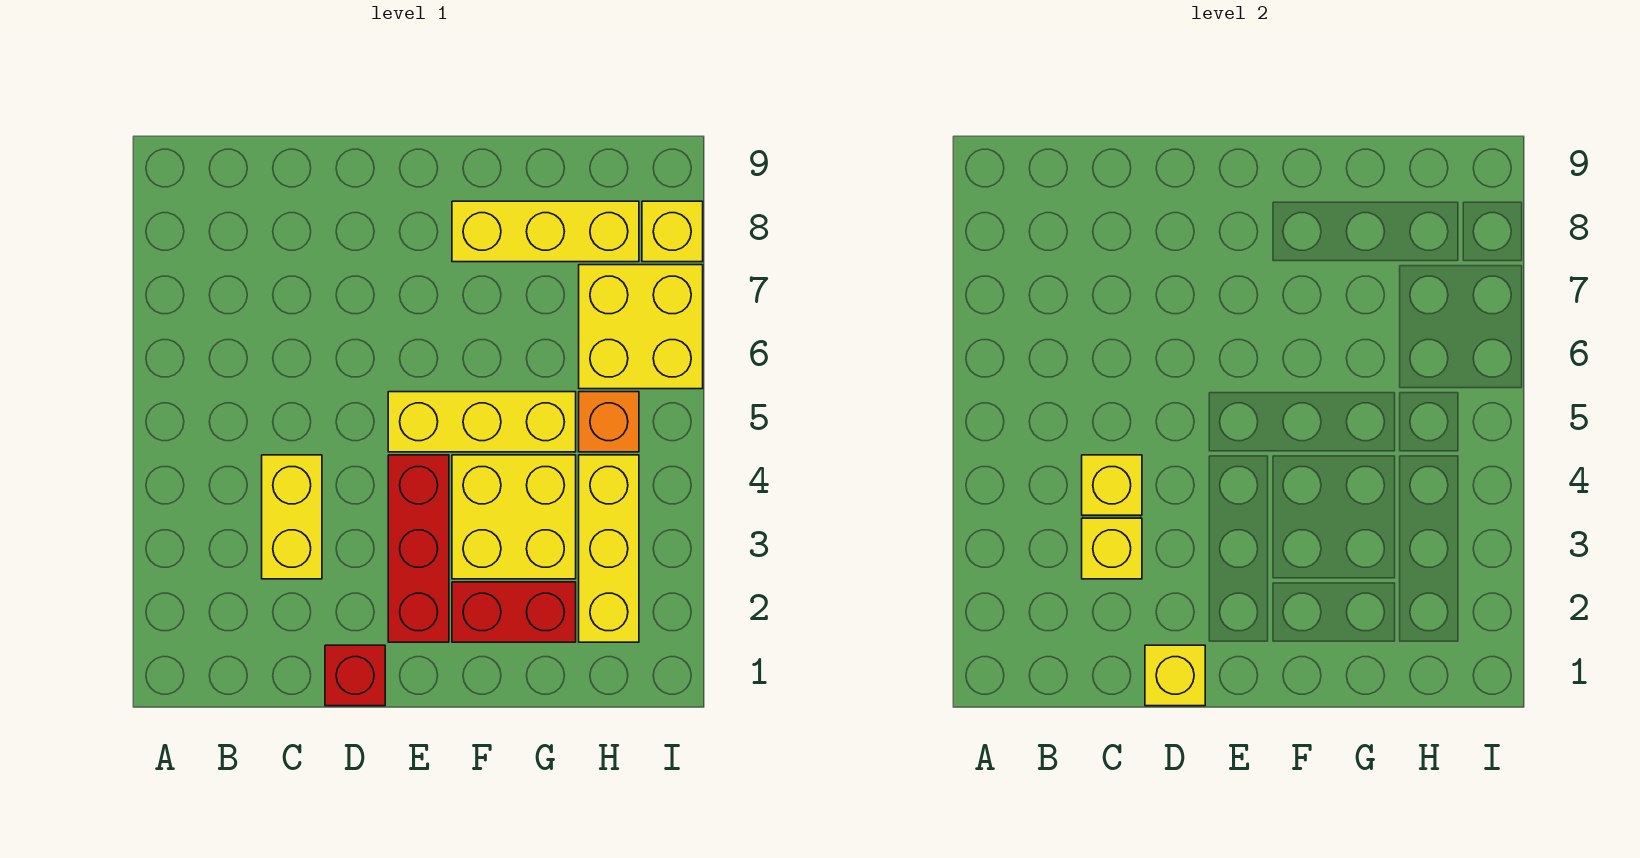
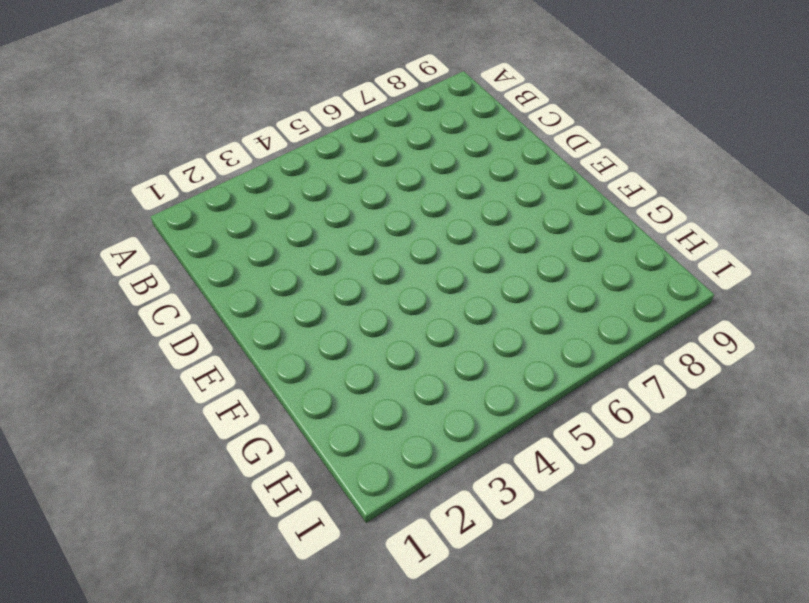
none -> yellow brick C3:C4 level 1
none -> red brick D1 level 1
none -> red brick E2:E4 level 1

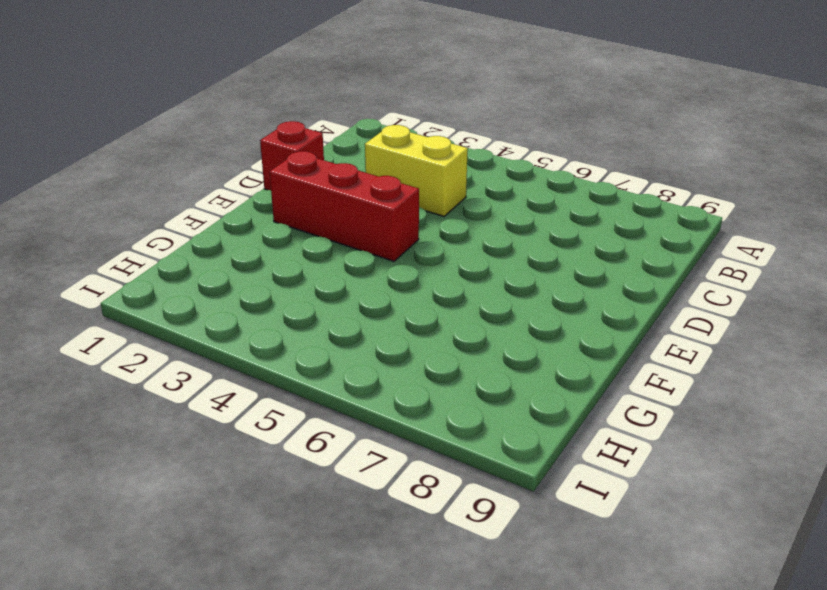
none -> yellow brick E5:G5 level 1
none -> red brick F2:G2 level 1
none -> yellow brick F3:G4 level 1

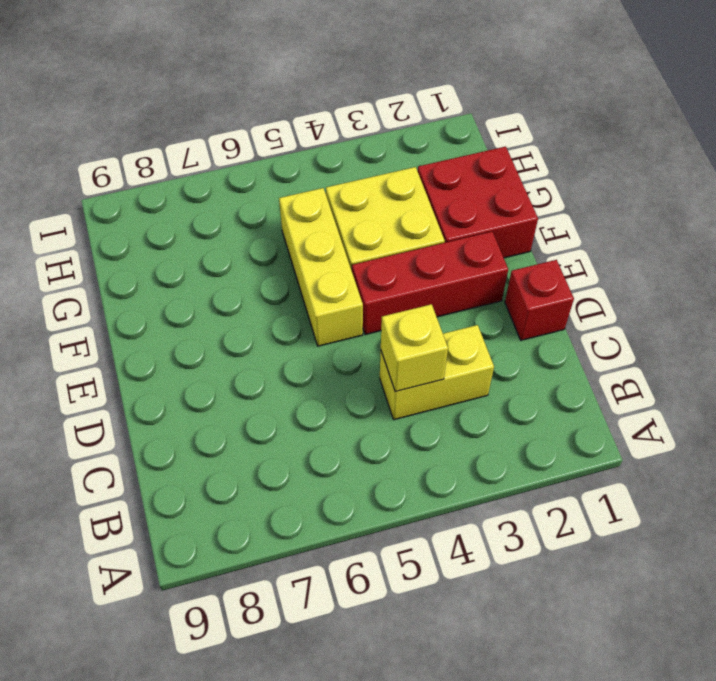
red brick F1:G2 level 1 -> red brick F2:G2 level 1
none -> yellow brick F8:H8 level 1
none -> yellow brick H2:H4 level 1
none -> orange brick H5 level 1

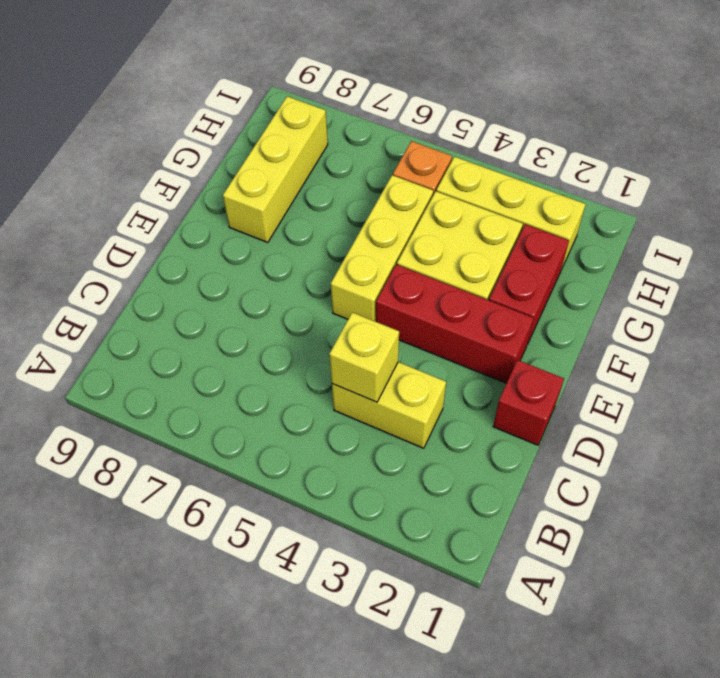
none -> yellow brick H6:I7 level 1
none -> yellow brick I8 level 1
none -> yellow brick C3 level 2

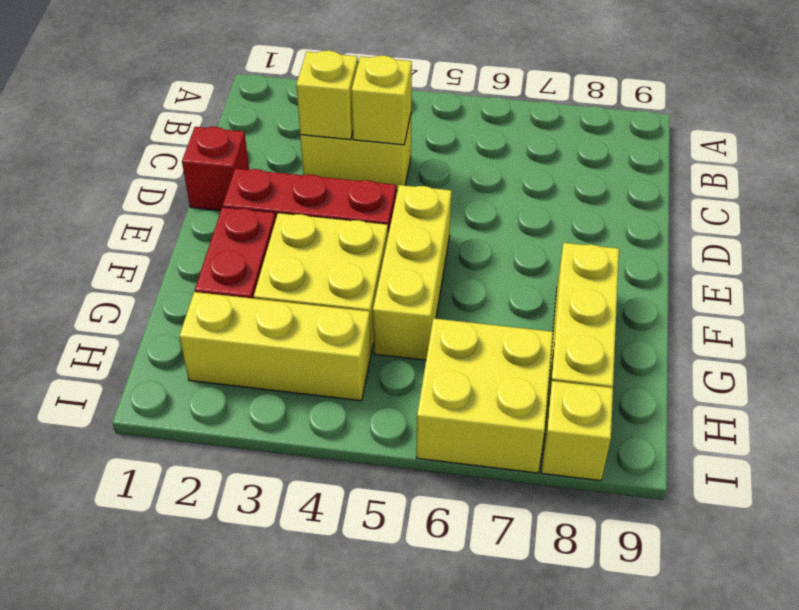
none -> orange brick H5 level 1
none -> yellow brick D1 level 2

